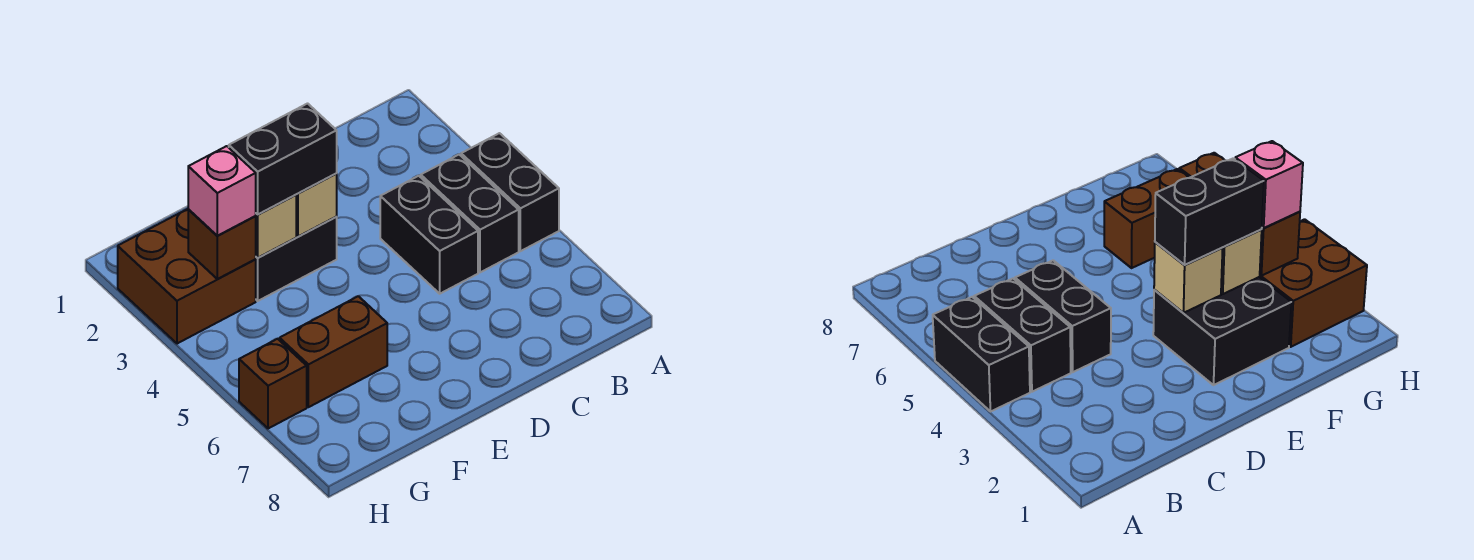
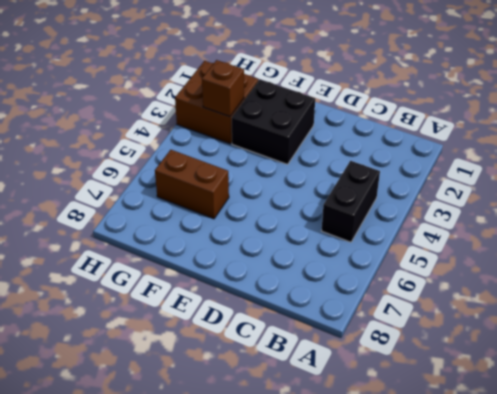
none -> black brick A4:A5 level 1
none -> black brick C4:C5 level 1
none -> brown brick H6 level 1

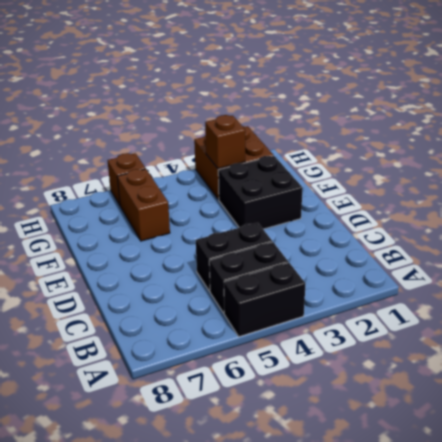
none -> tan brick E3 level 2
none -> tan brick F3 level 2
none -> black brick E3:F3 level 3

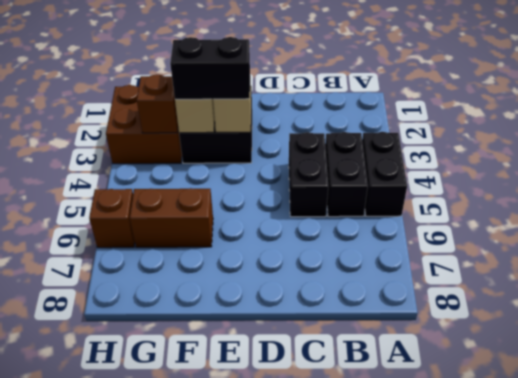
none -> pink brick G3 level 3

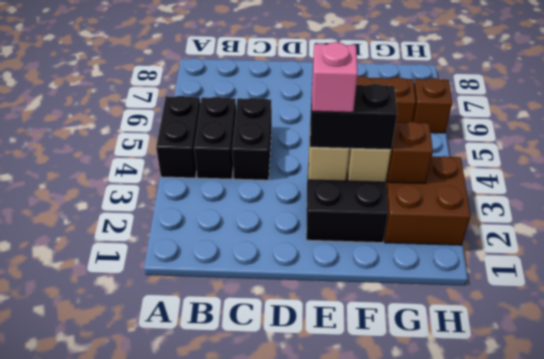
pink brick E3 level 4 -> pink brick G3 level 3

